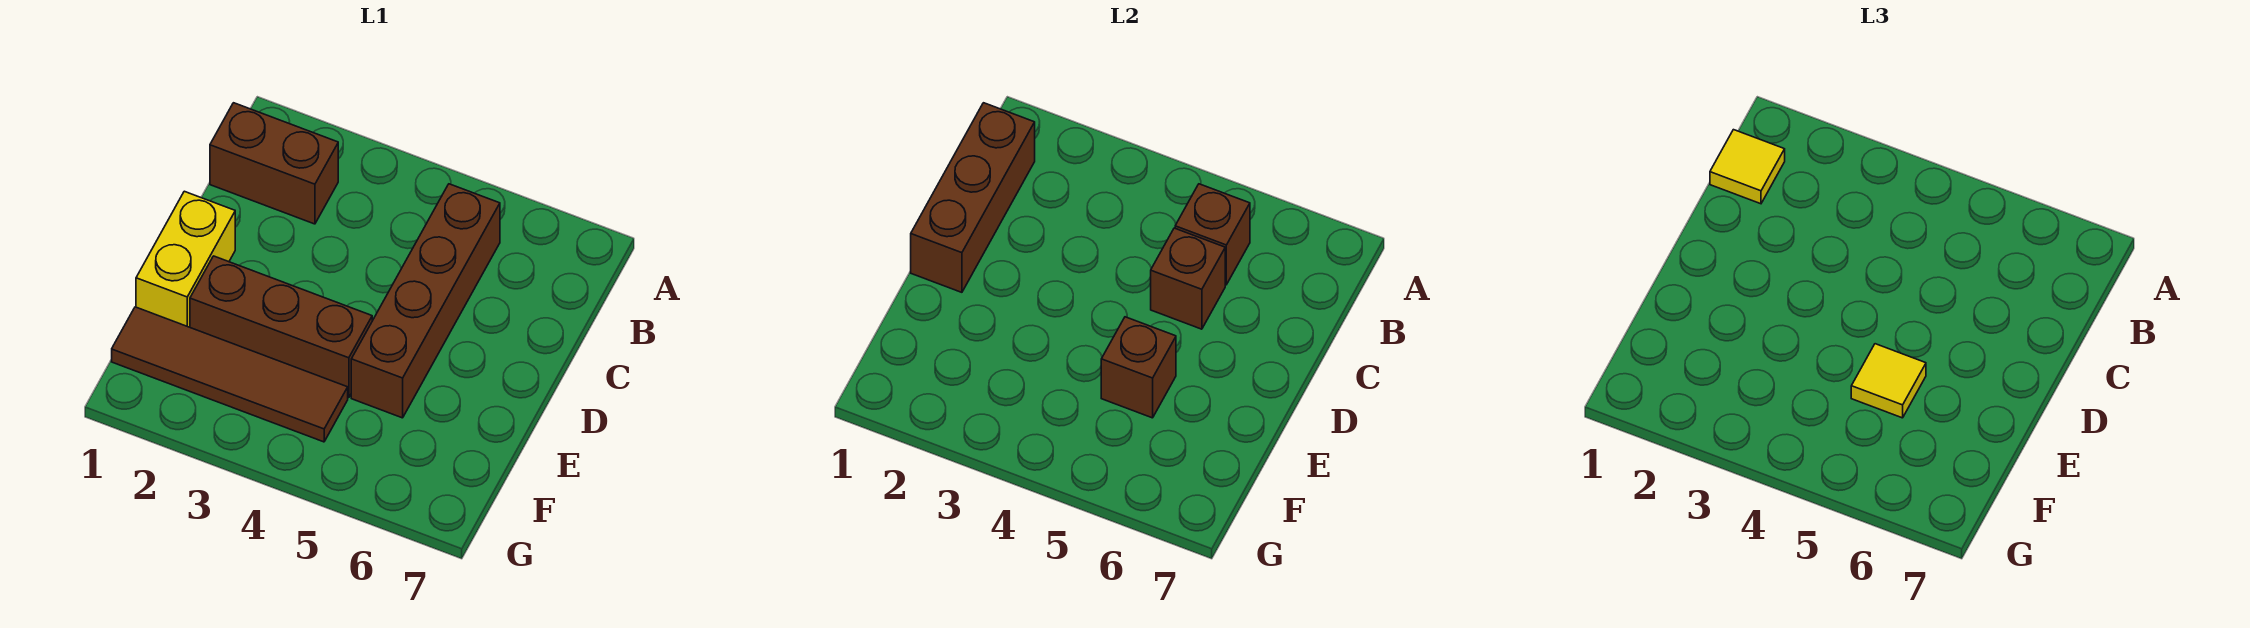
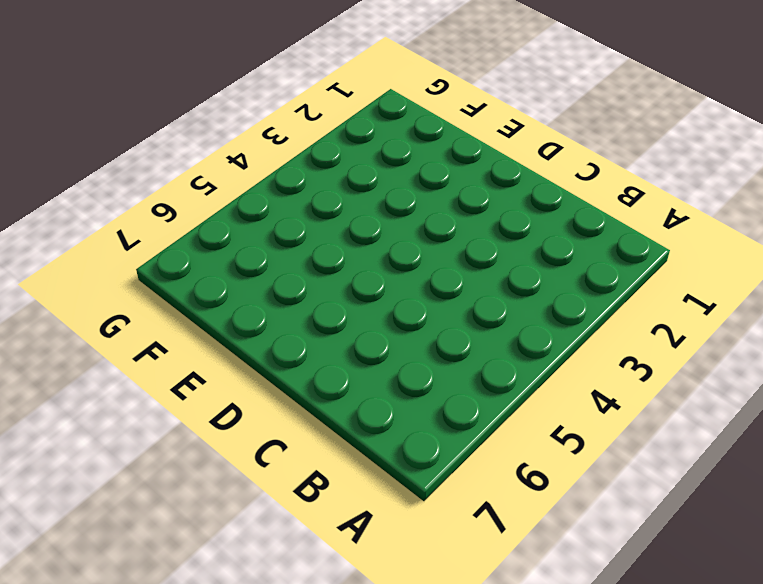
none -> brown brick B1:B2 level 1
none -> brown brick B5:E5 level 1

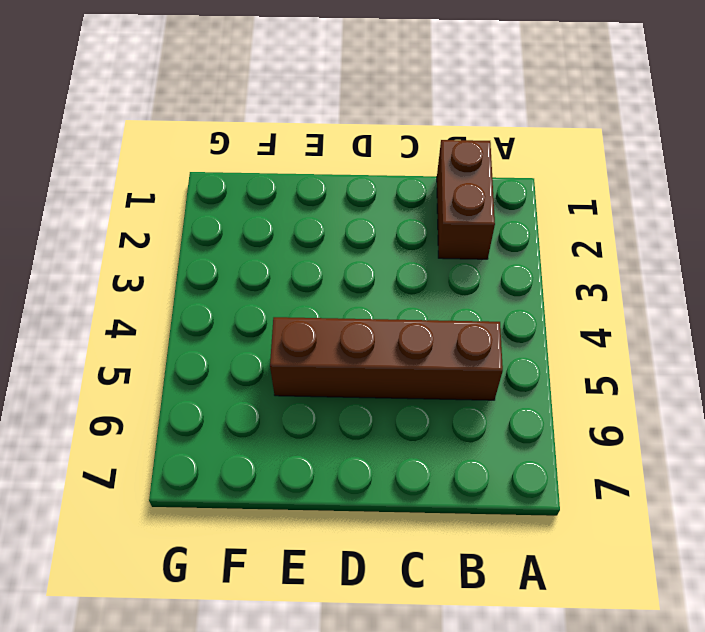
none -> yellow brick D1:E1 level 1
none -> brown brick E2:E4 level 1

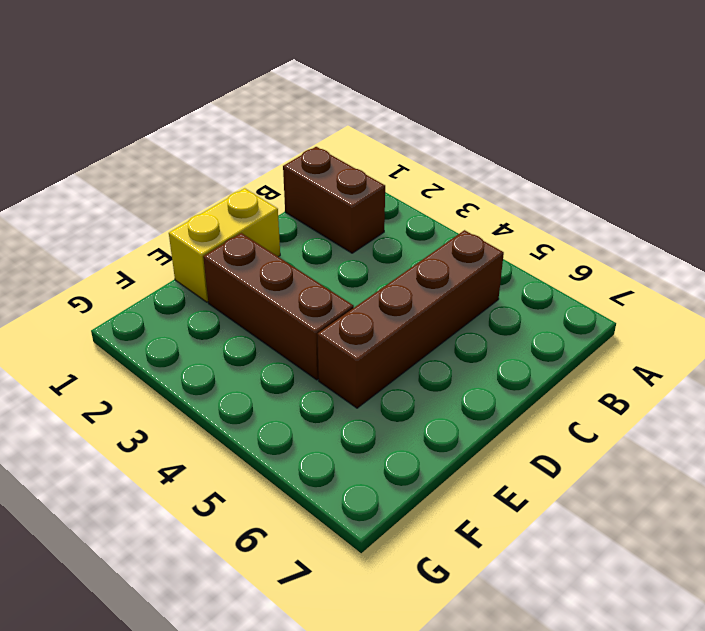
none -> brown tile F1:F4 level 1
none -> brown brick B1:D1 level 2

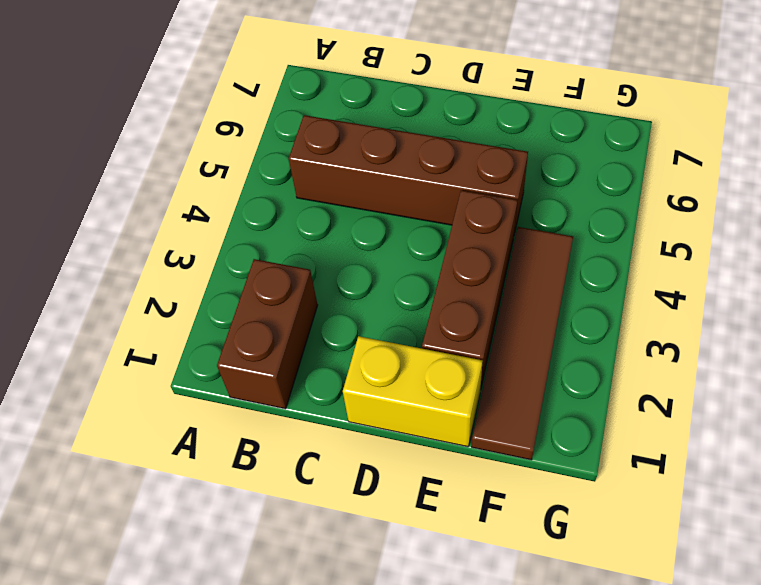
none -> brown brick B1:D1 level 2
none -> brown brick B5 level 2

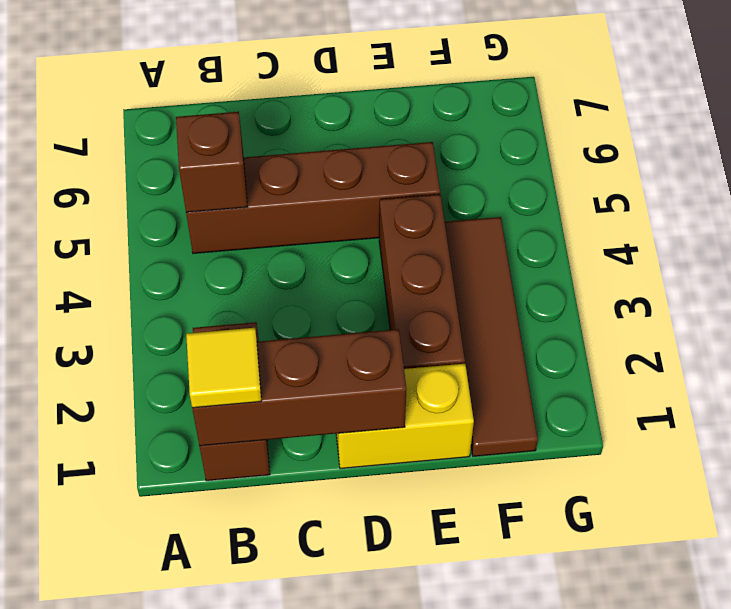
none -> brown brick C5 level 2
none -> brown brick E5 level 2

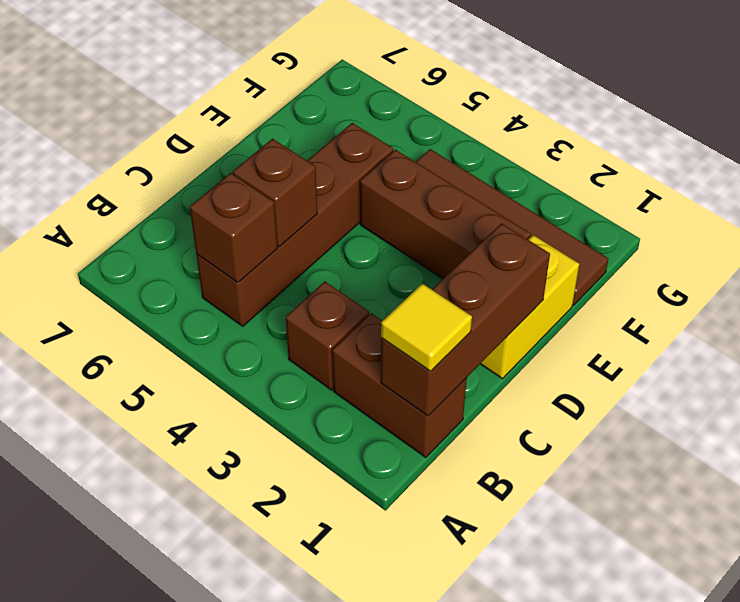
brown brick B3 level 1 -> brown brick E5 level 2
none -> yellow tile E5 level 3

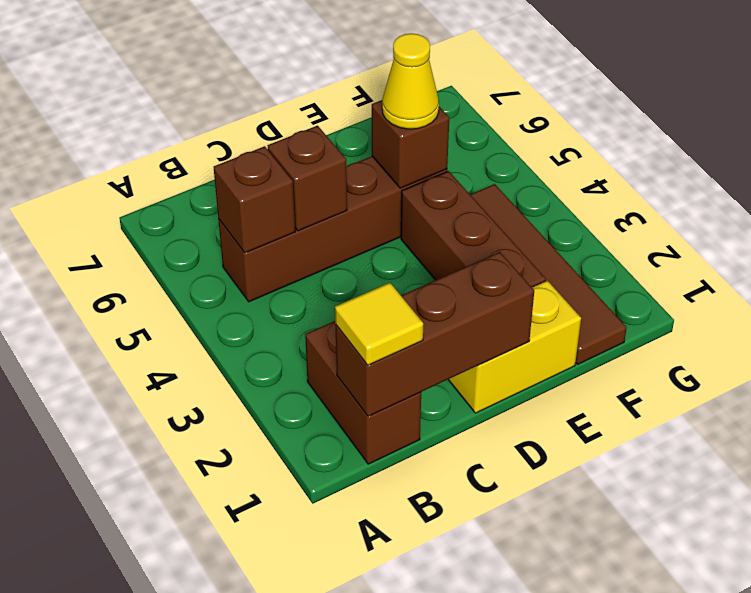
yellow cone E5 level 3 -> yellow tile E5 level 3

